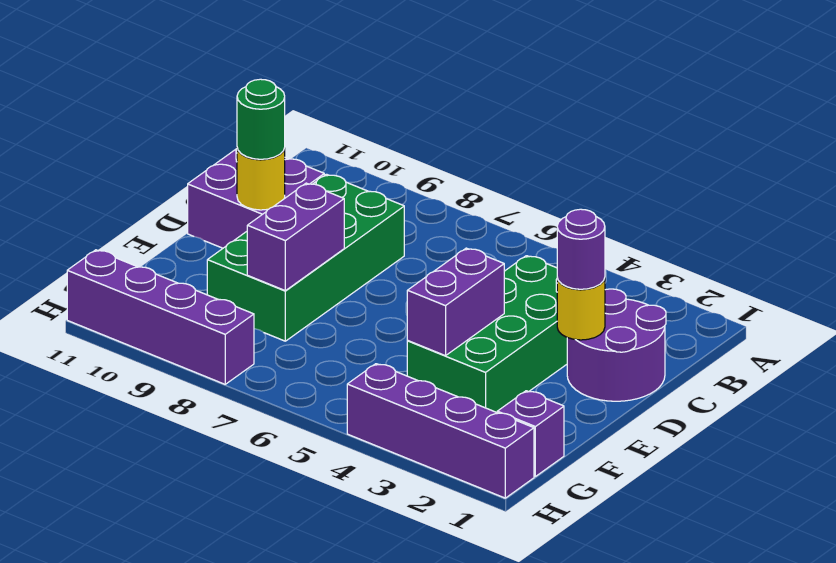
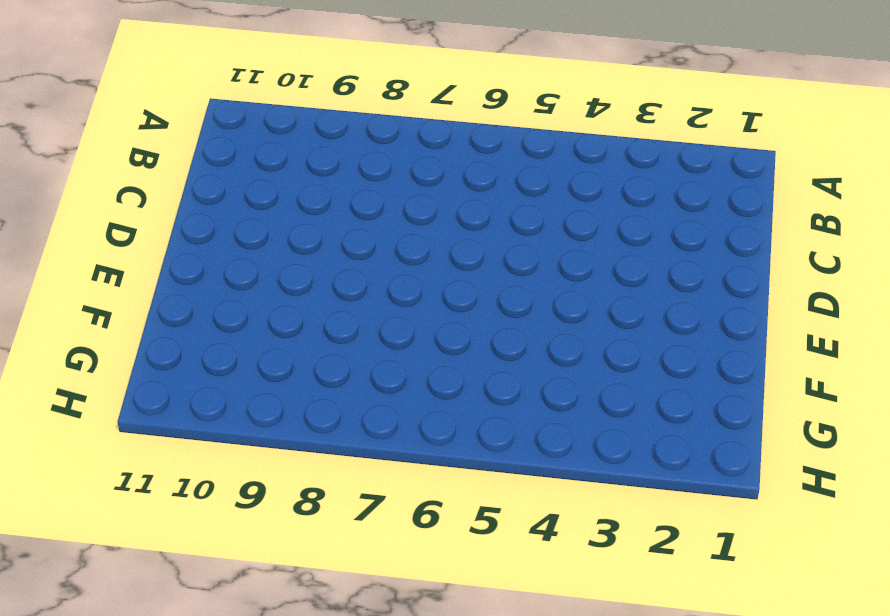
none -> purple round brick C1:D2 level 1
none -> green brick C3:F4 level 1
none -> green brick C8:F9 level 1

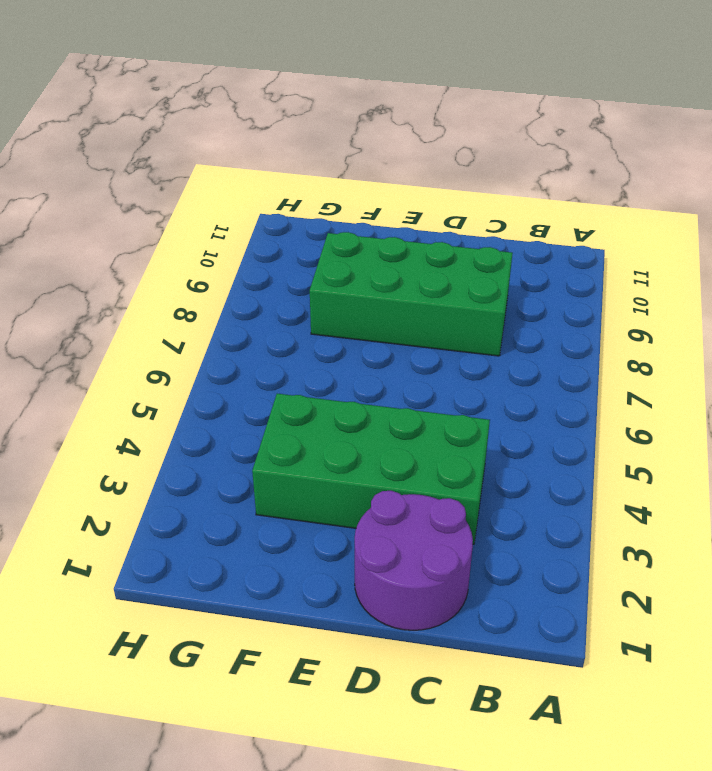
none -> purple brick C10:D11 level 1
none -> purple brick G1 level 1
none -> purple brick H1:H4 level 1

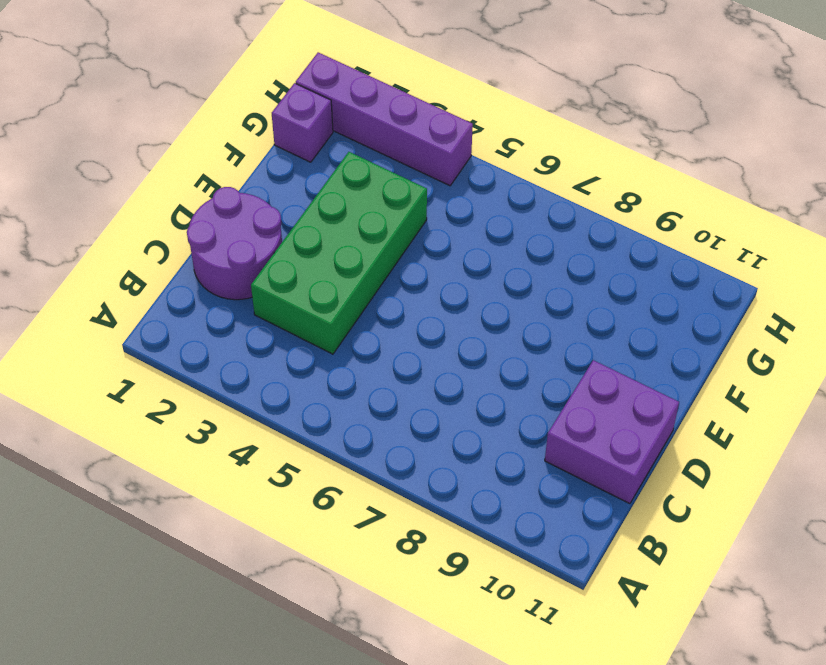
none -> green brick C8:F9 level 1
none -> purple brick H8:H11 level 1
none -> yellow round brick D2 level 2

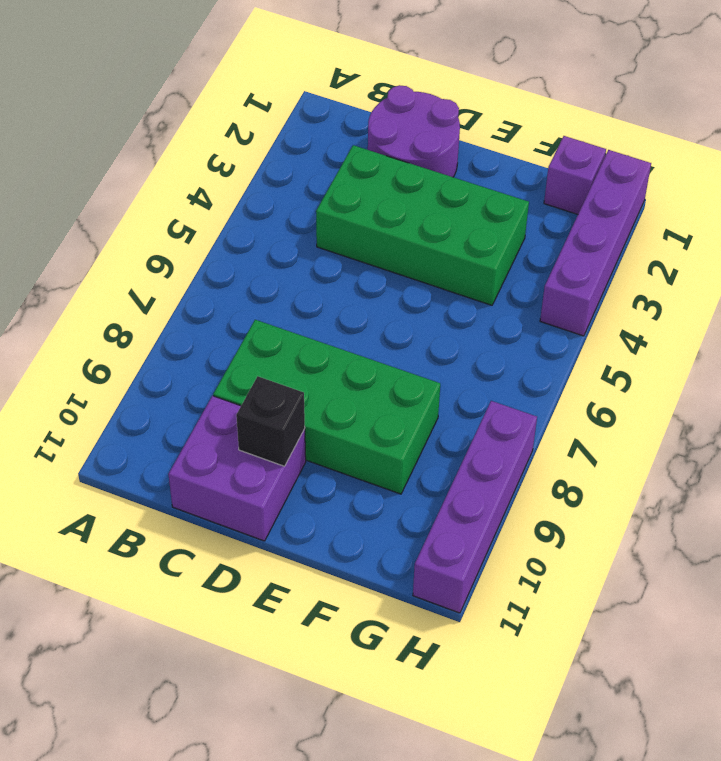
black brick D10 level 2 -> yellow round brick D10 level 2
none -> yellow round brick D2 level 2
none -> purple brick E4:F4 level 2
none -> purple brick E8:F8 level 2

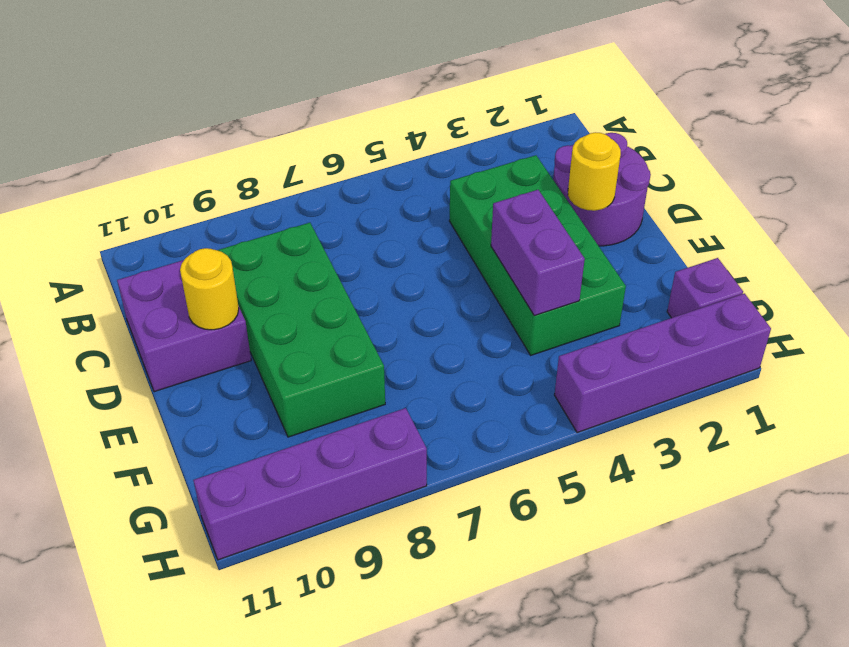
none -> purple brick E8:F8 level 2
none -> purple round brick D2 level 3
none -> green round brick D10 level 3

